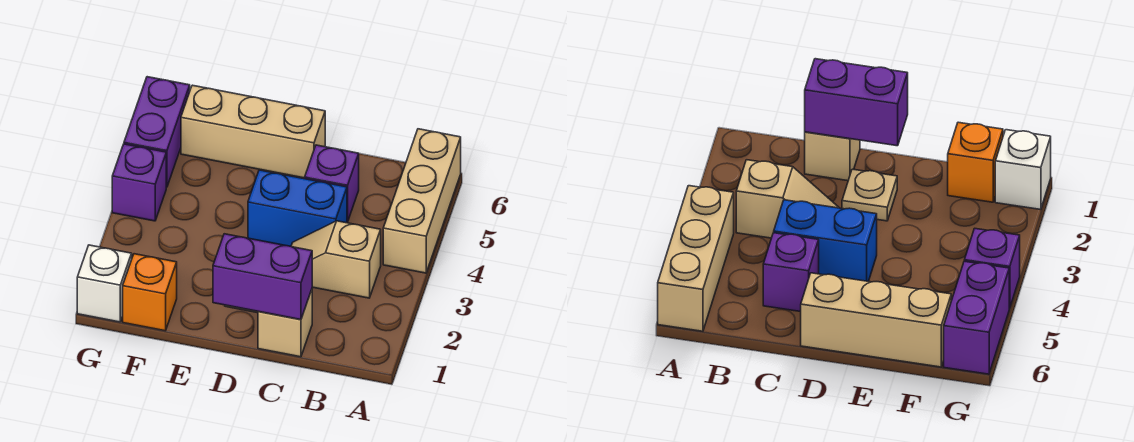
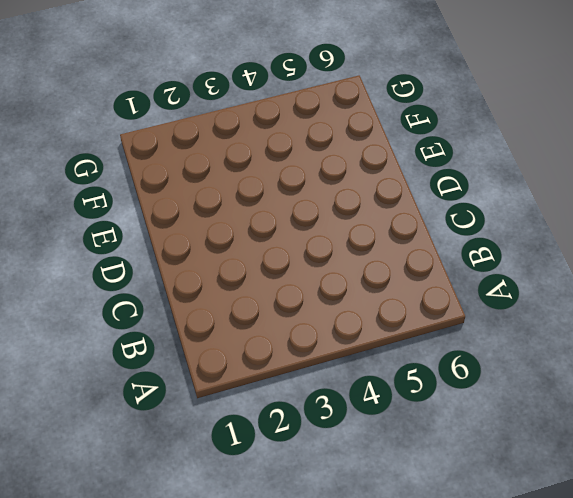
none -> tan brick A4:A6 level 1
none -> tan slope B3:C3 level 1 top B
none -> tan brick C1 level 1

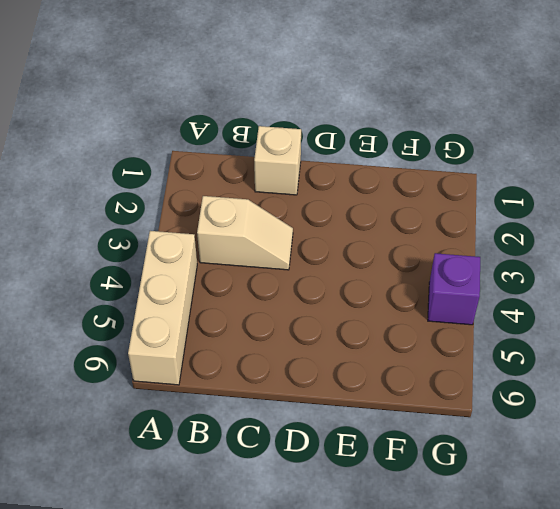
none -> blue brick C4:D4 level 1
none -> purple brick C5 level 1
none -> tan plate D2 level 1

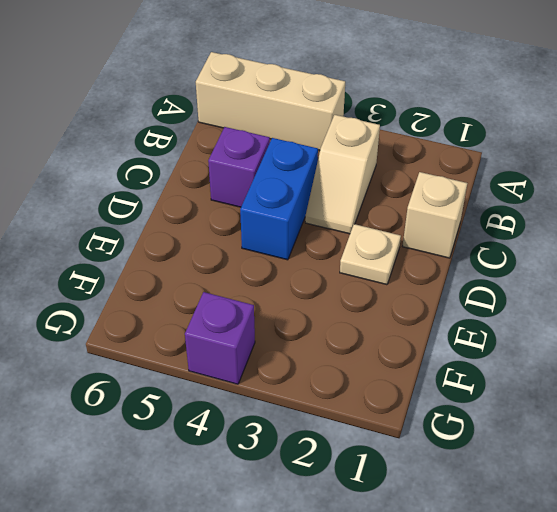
none -> tan brick D6:F6 level 1
none -> orange brick F1 level 1
none -> white brick G1 level 1

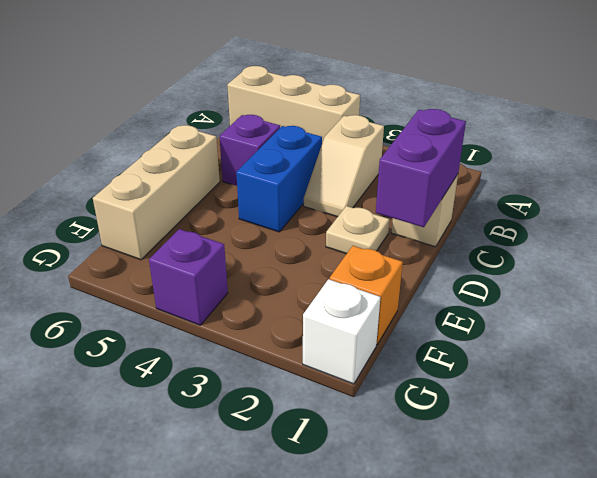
none -> purple brick G5:G6 level 1

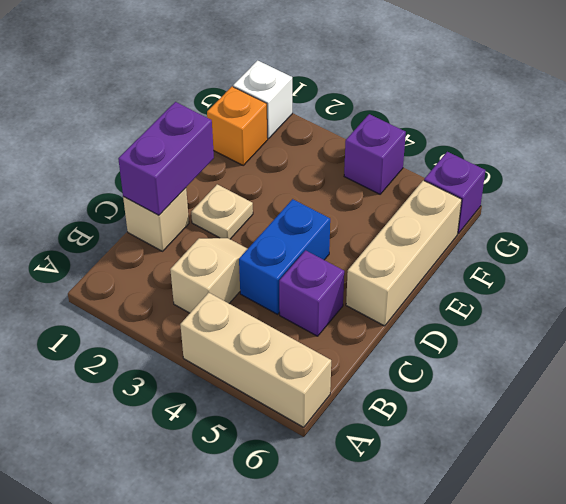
purple brick G6 level 1 -> purple brick G5:G6 level 1

